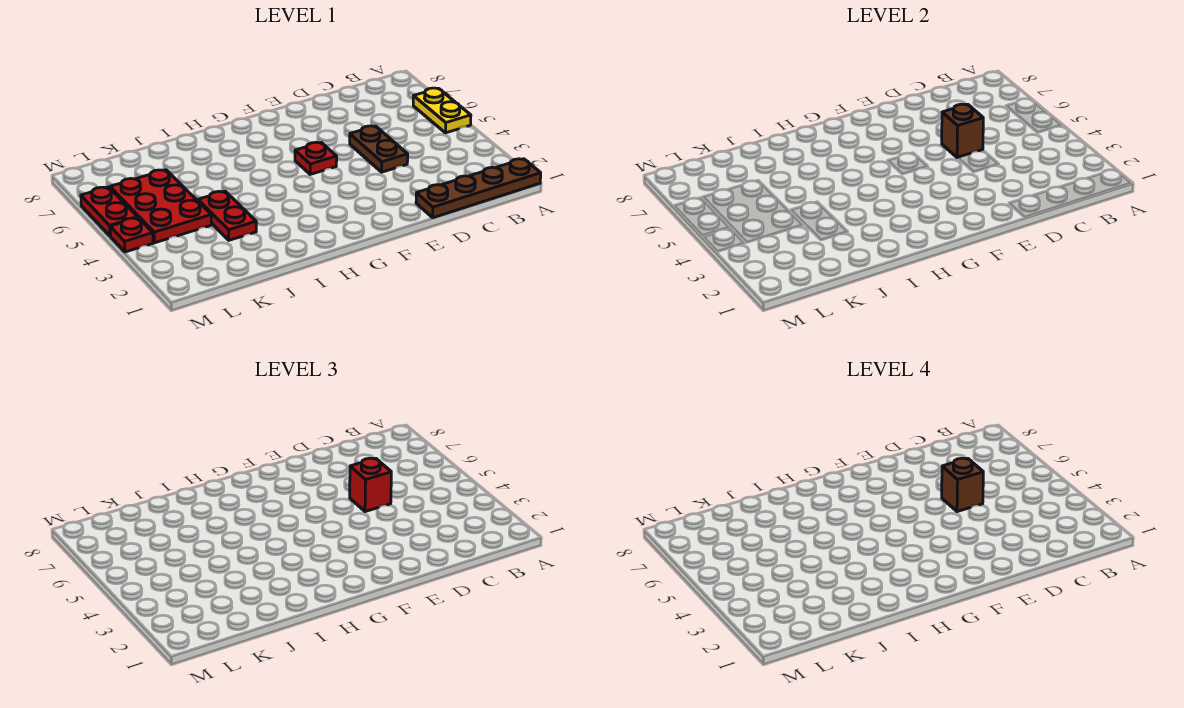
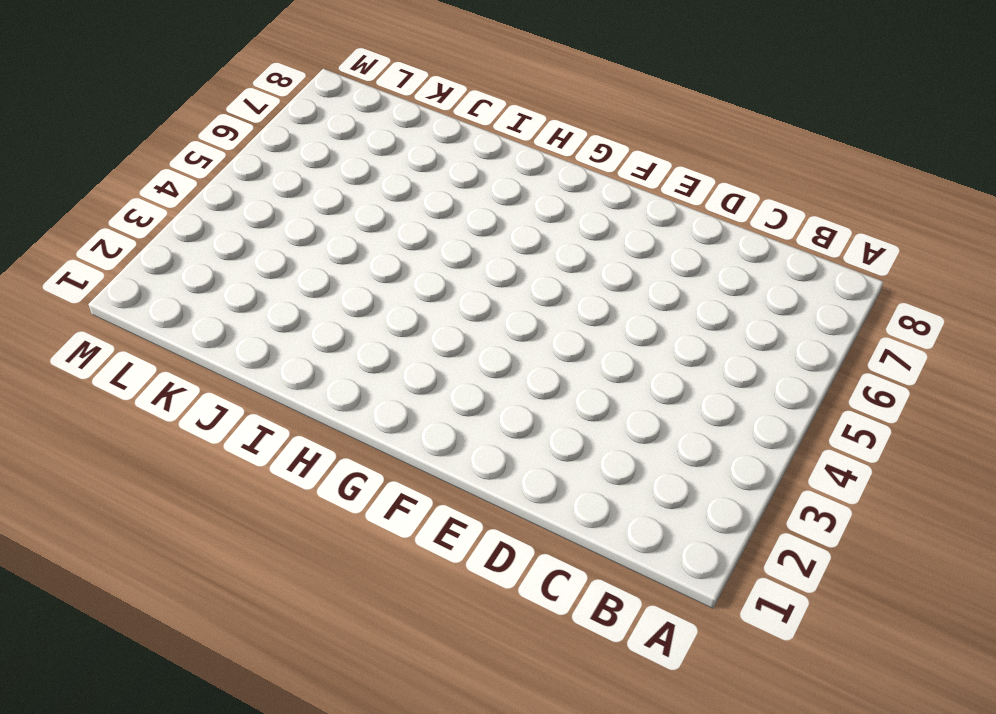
none -> brown plate A1:D1 level 1
none -> yellow plate A5:A6 level 1

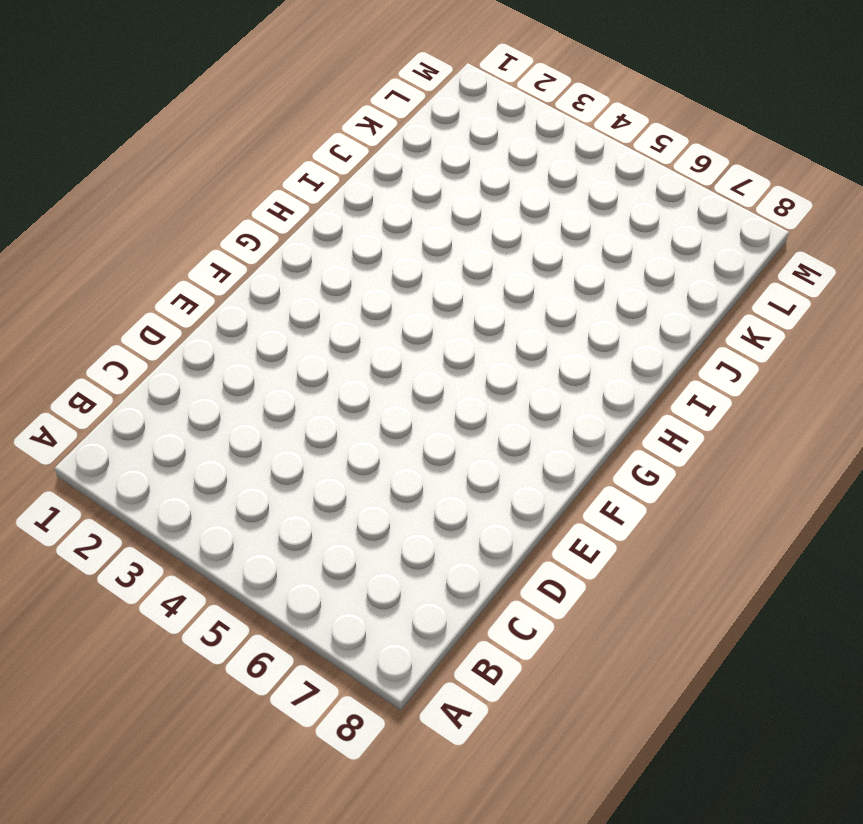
none -> brown plate A1:D1 level 1
none -> yellow plate A5:A6 level 1

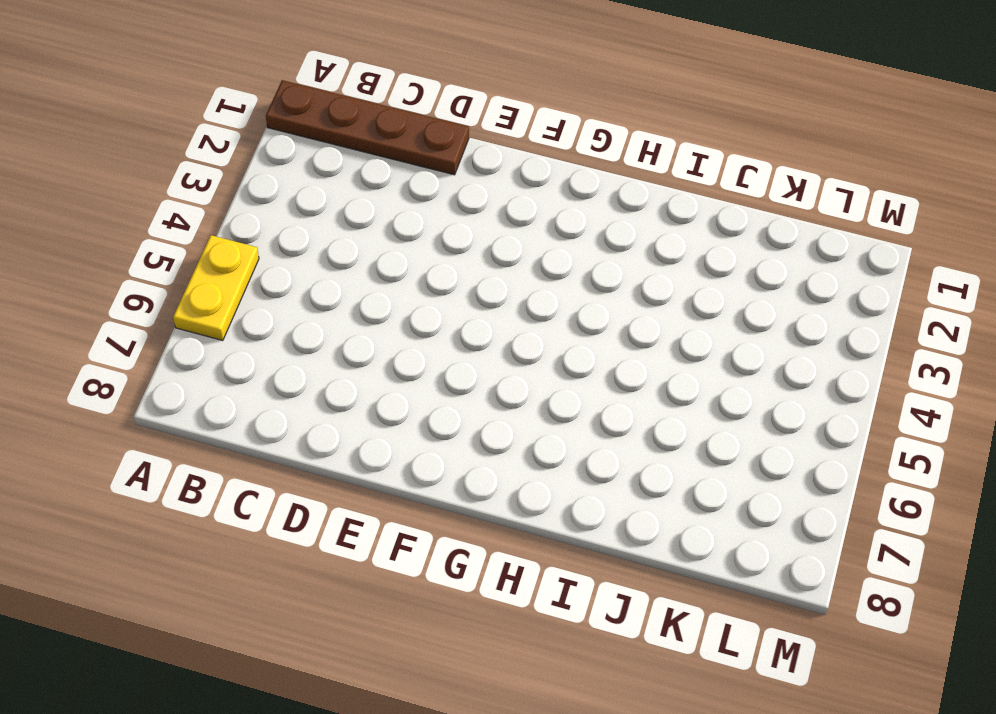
none -> brown plate D4:D5 level 1
none -> red plate F5 level 1

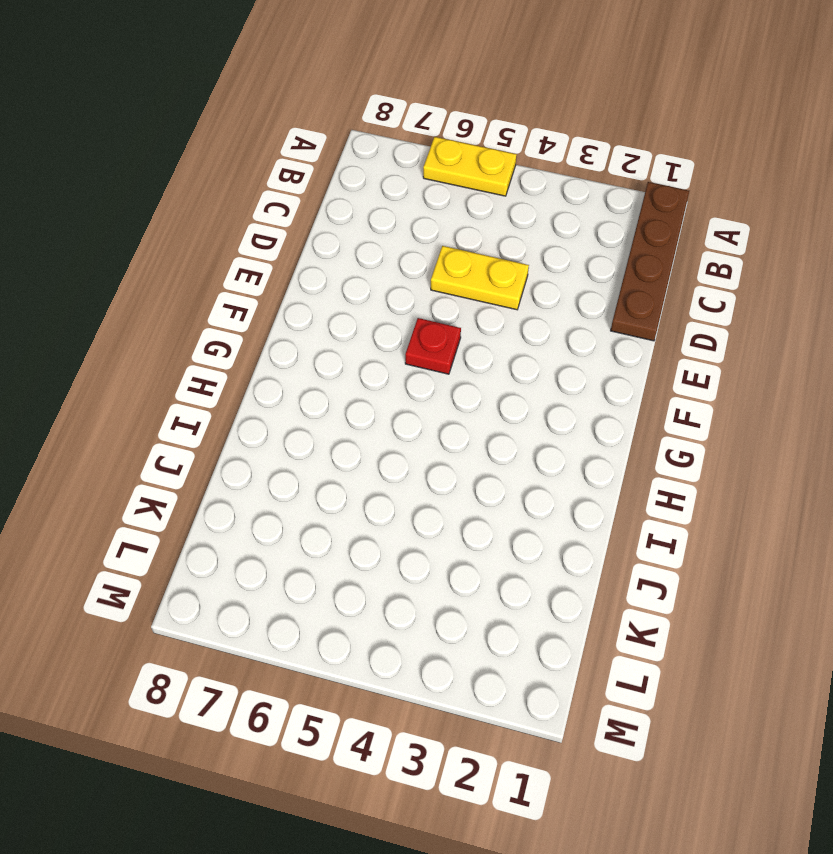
yellow plate D4:D5 level 1 -> brown plate D4:D5 level 1
none -> red plate J3:J4 level 1
none -> red plate K4:L6 level 1

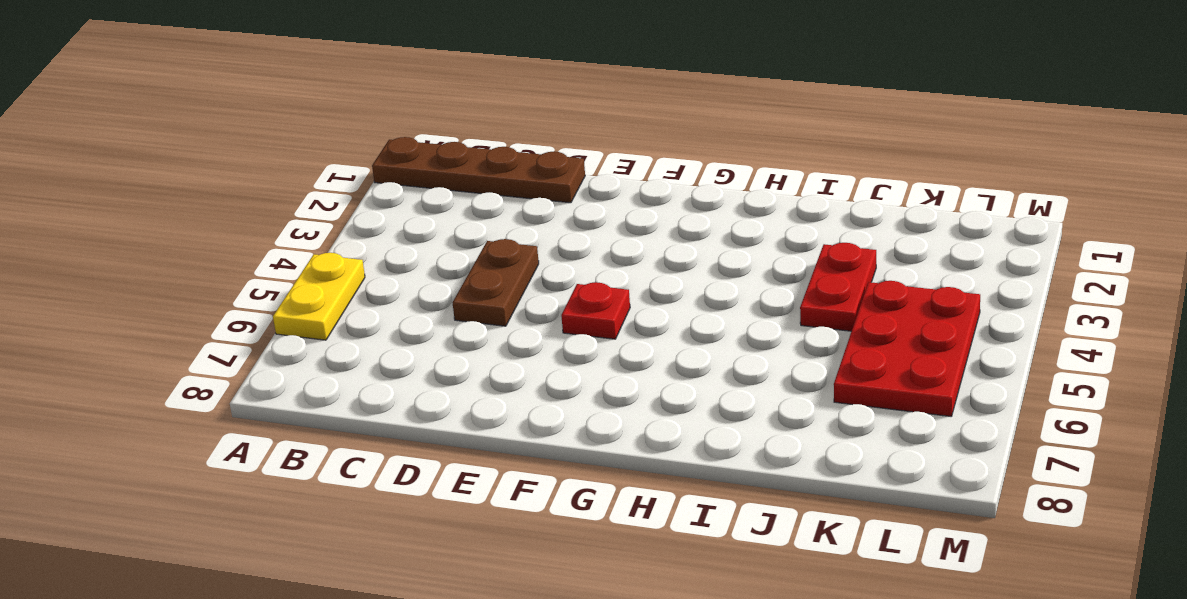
none -> red plate M4 level 1
none -> red plate M5:M6 level 1

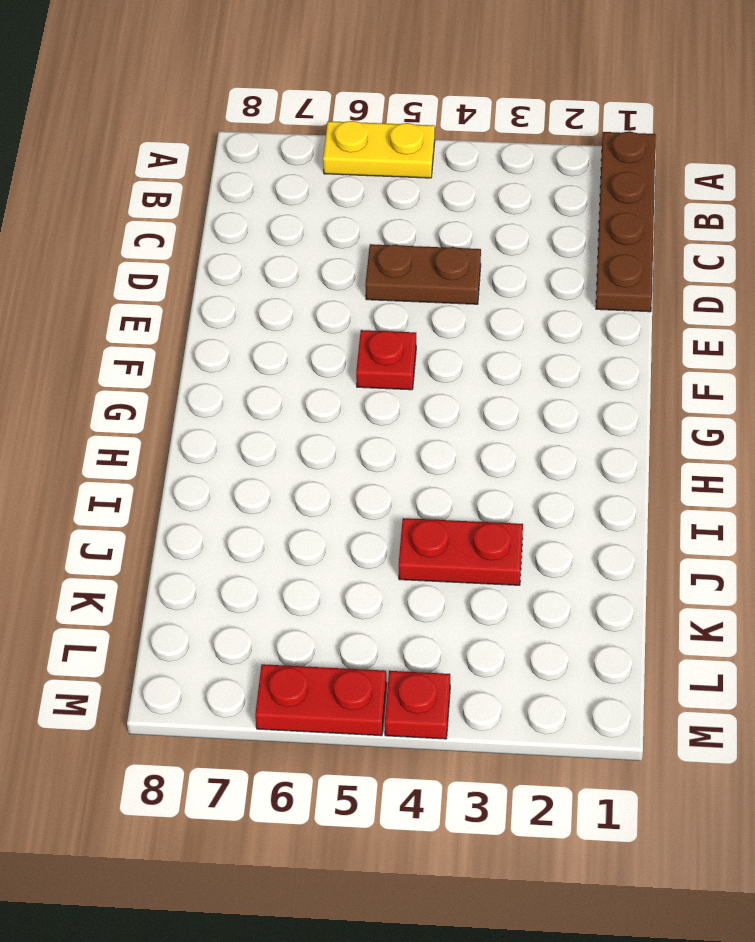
none -> red plate K4:L6 level 1
none -> brown brick D5 level 2

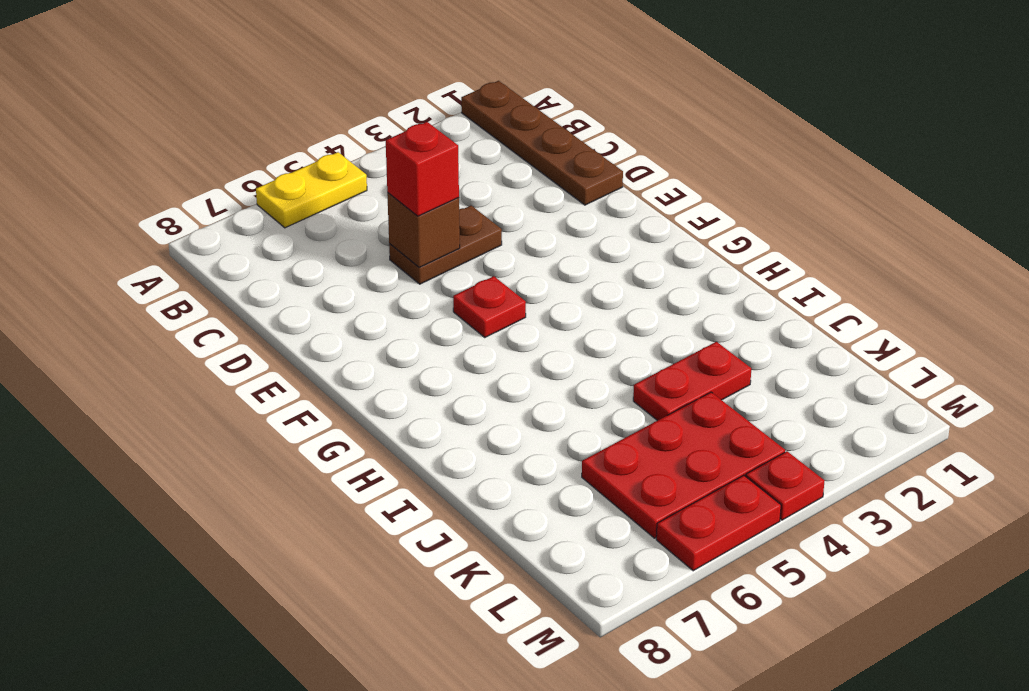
none -> brown brick D5 level 4

